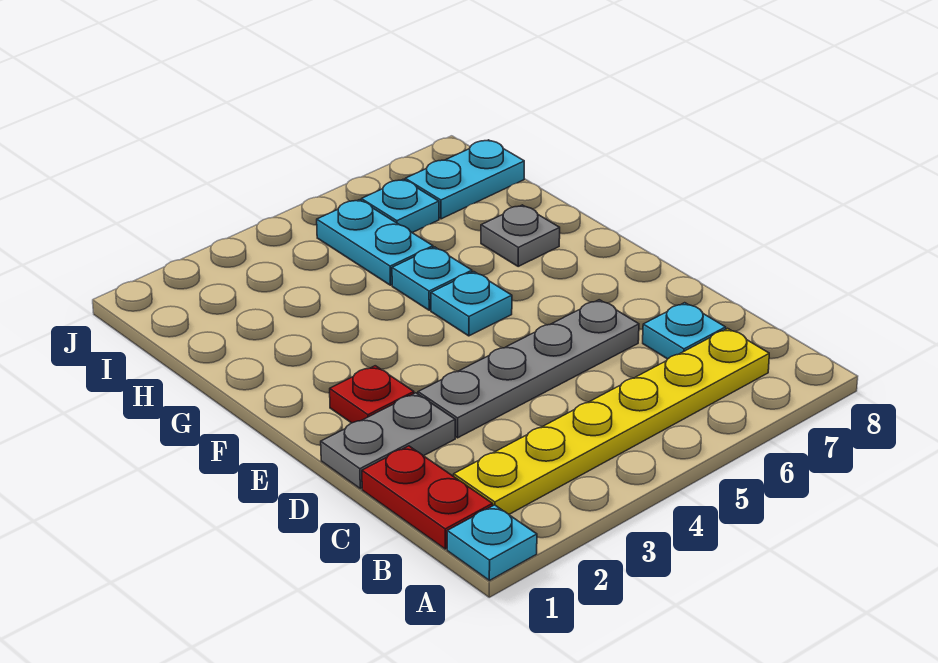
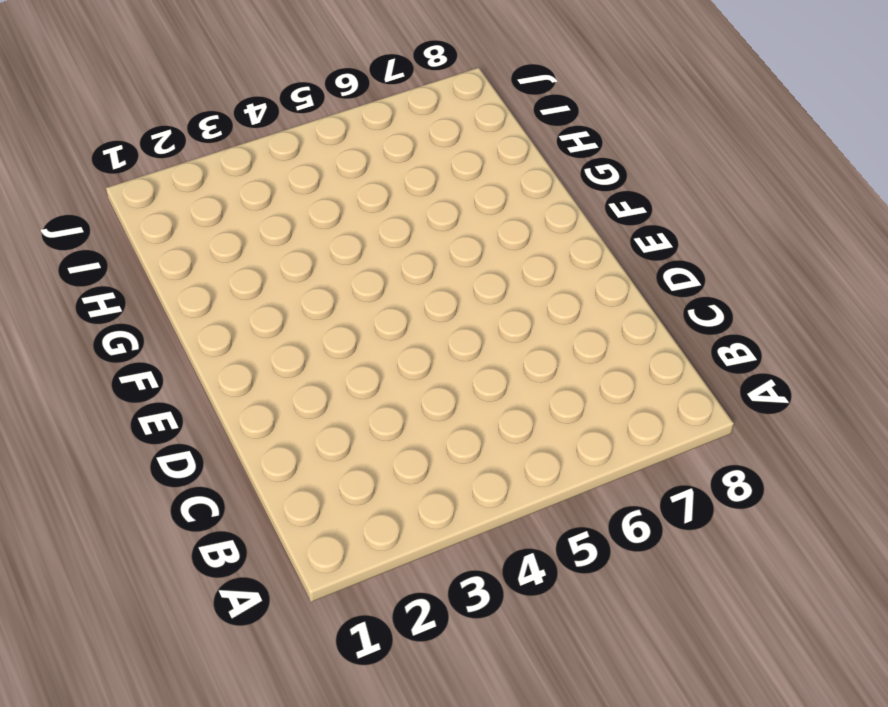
none -> cyan plate A1 level 1
none -> red plate B1:C1 level 1
none -> yellow plate B2:B7 level 1

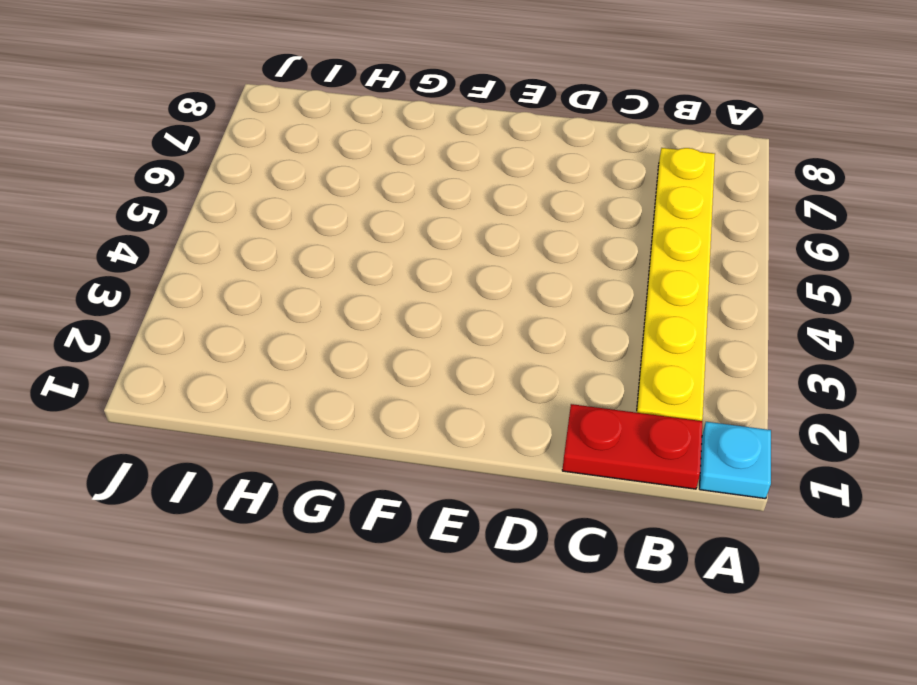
none -> cyan plate C7 level 1
none -> grey plate D1:D2 level 1
none -> grey plate D3:D6 level 1

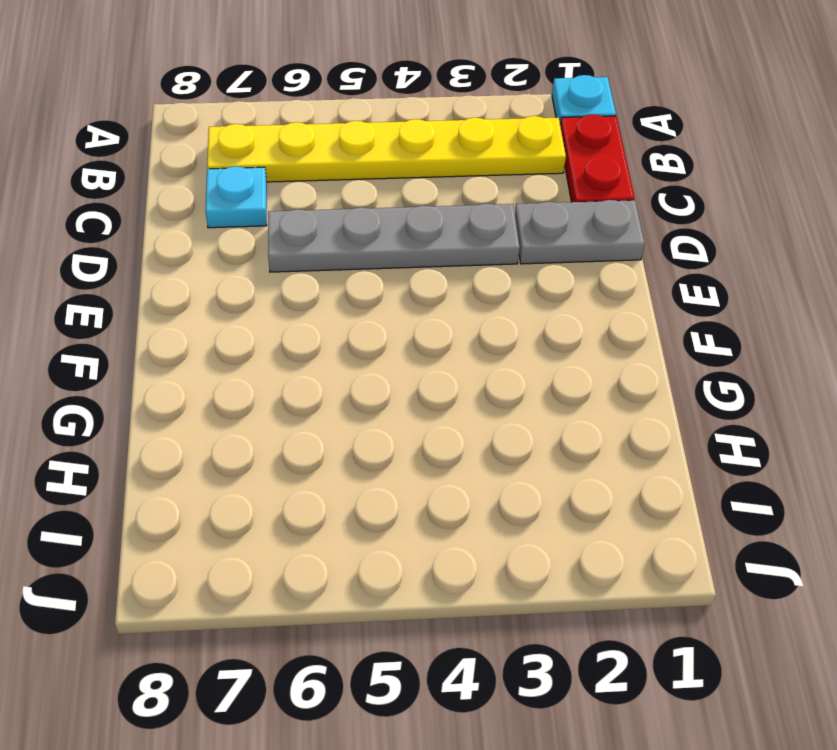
none -> red plate E2 level 1
none -> cyan plate F5 level 1
none -> cyan plate G5 level 1

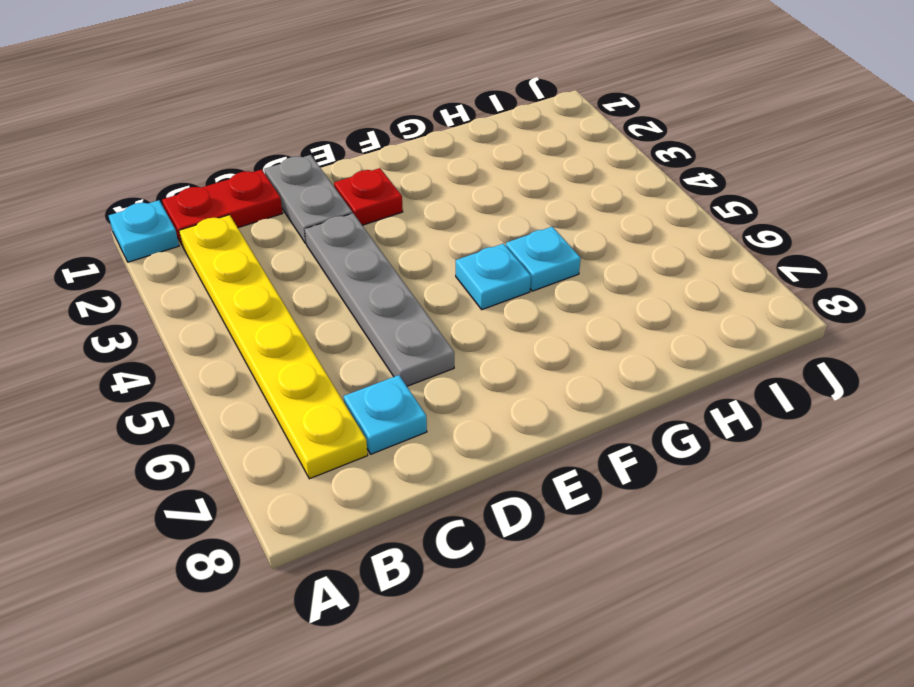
none -> grey plate G7 level 1
none -> cyan plate H5:I5 level 1
none -> cyan plate I6 level 1

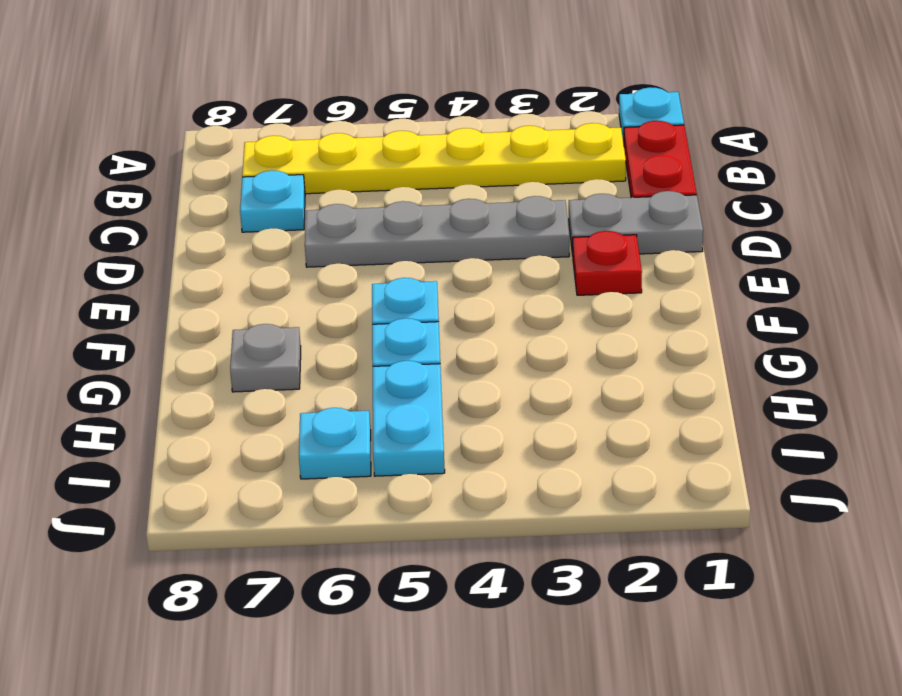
none -> cyan plate I7:I8 level 1

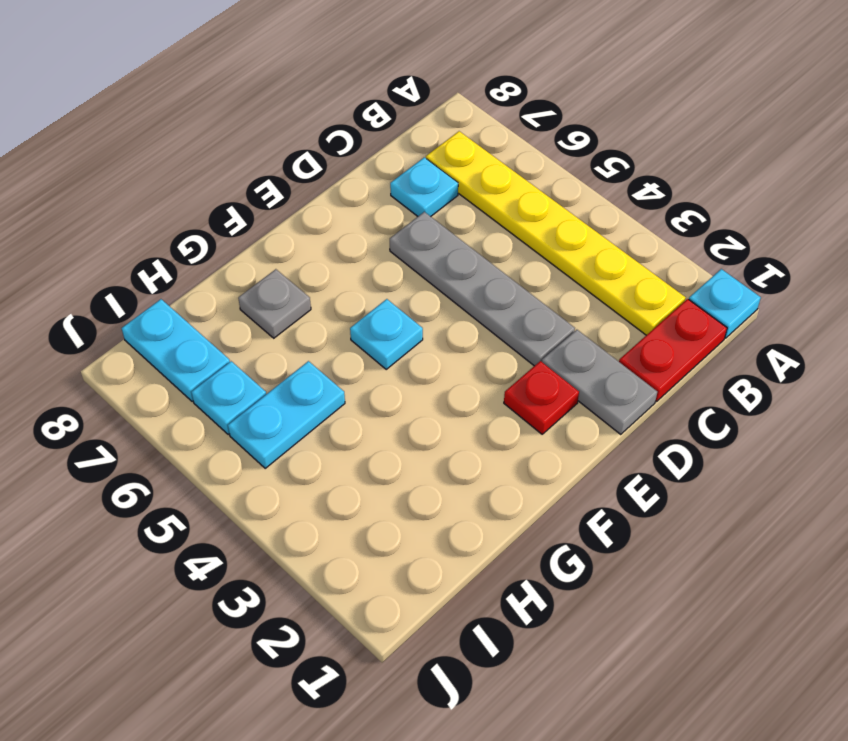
none -> cyan plate G5 level 1

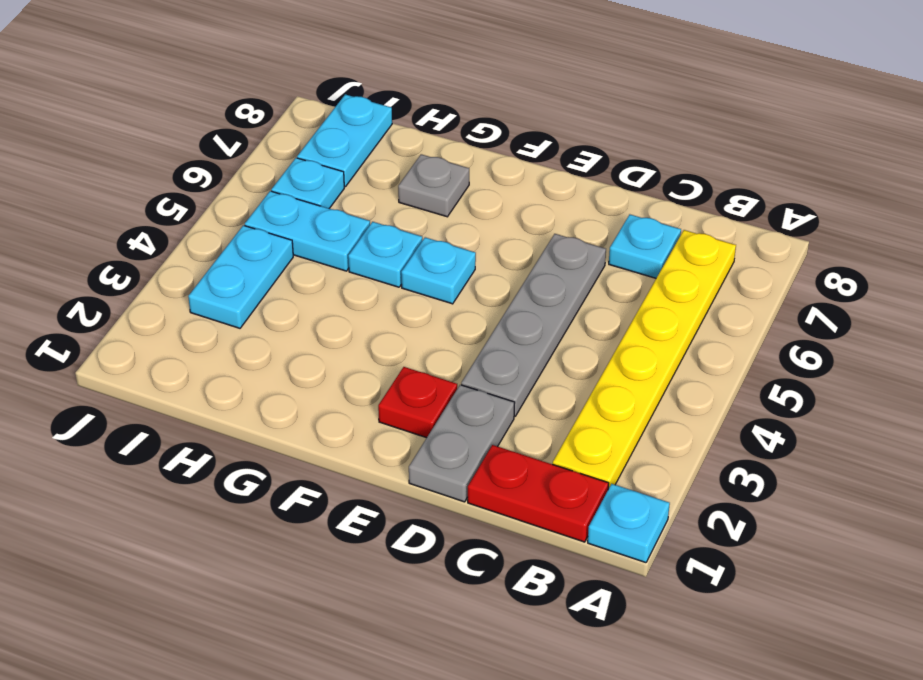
cyan plate I3:I4 level 1 -> none

